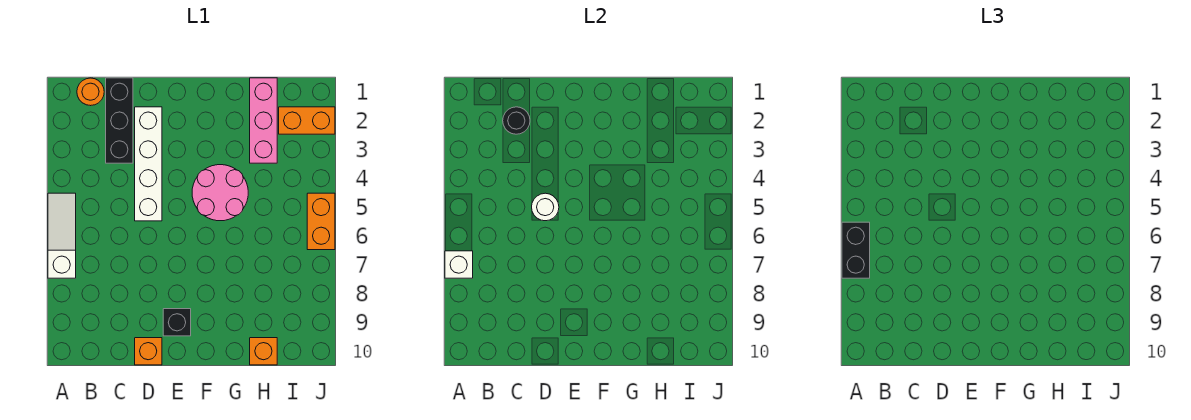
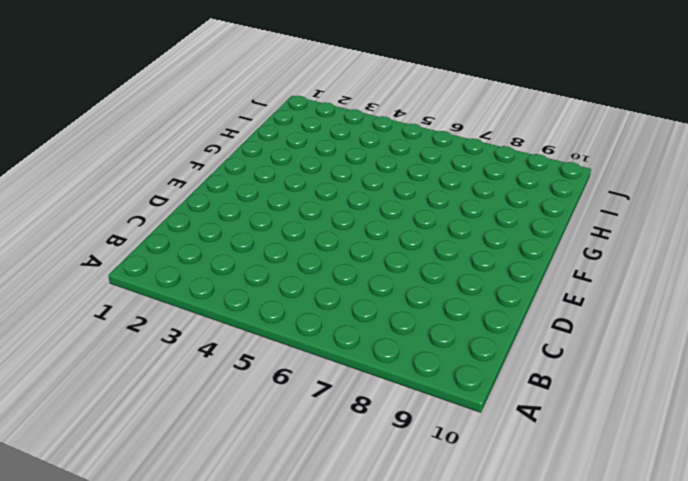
none -> white slope A5:A7 level 1 top 7
none -> orange round brick B1 level 1
none -> black brick C1:C3 level 1

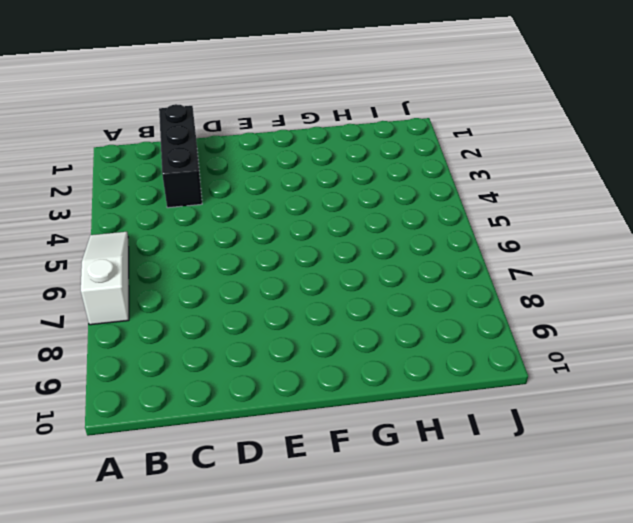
none -> orange round brick B1 level 1
none -> white brick D2:D5 level 1
none -> orange brick D10 level 1

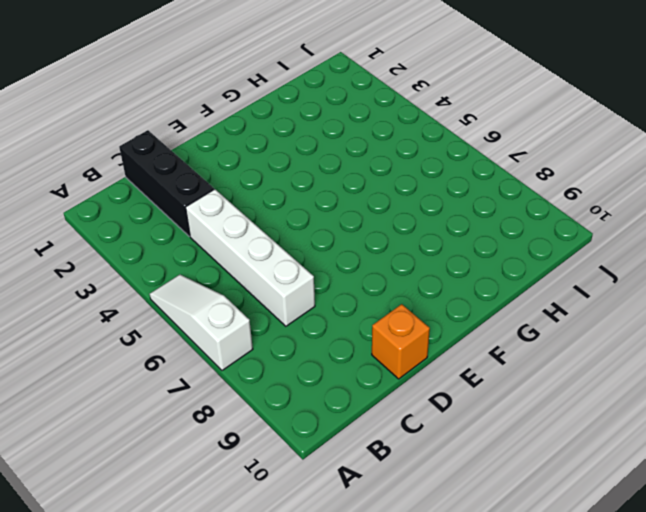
white brick C4:C7 level 1 -> white brick D2:D5 level 1
none -> orange round brick B1 level 1
none -> black brick E9 level 1
none -> pink round brick F4:G5 level 1

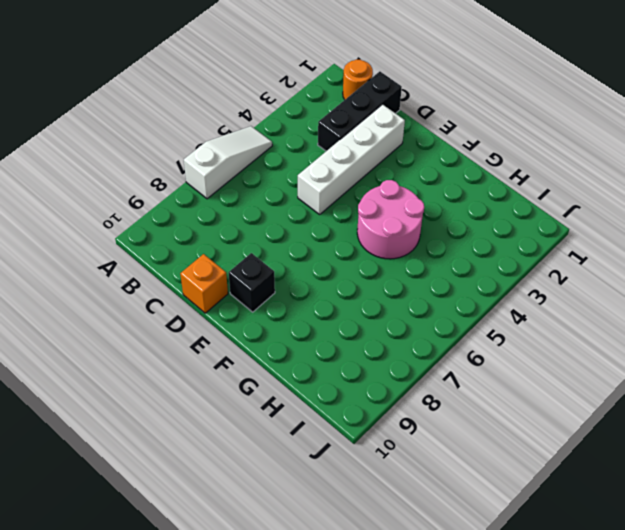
none -> pink brick H1:H3 level 1
none -> orange brick H10 level 1
none -> orange brick I2:J2 level 1

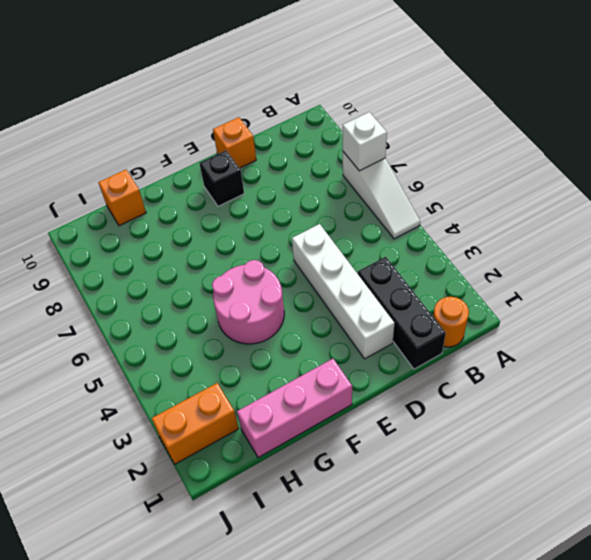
pink brick F1:H1 level 1 -> pink brick H1:H3 level 1
none -> orange brick J5:J6 level 1
none -> black round brick C2 level 2
none -> white round brick D5 level 2

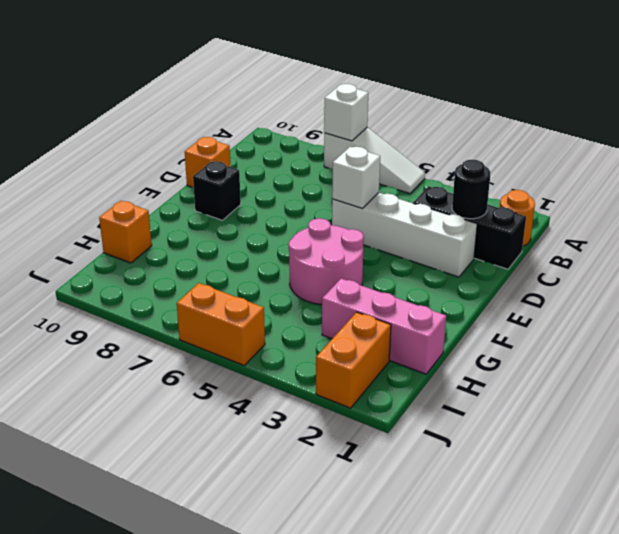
white brick D5 level 2 -> white round brick D5 level 2
none -> black brick A6:A7 level 3

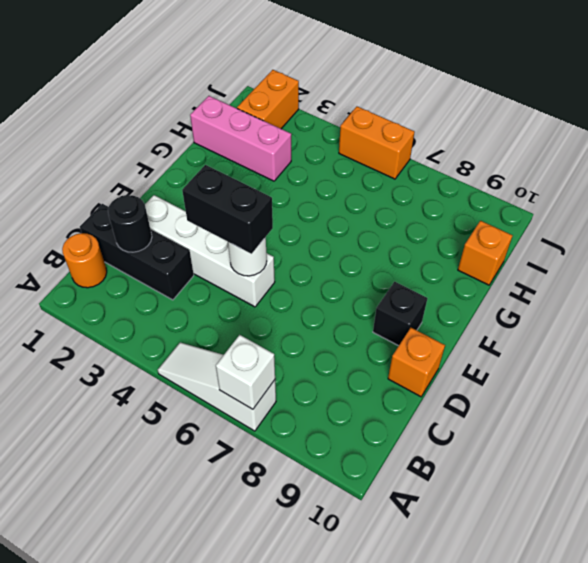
black brick D4:D5 level 3 -> black brick A6:A7 level 3
none -> pink round brick F4:G5 level 1

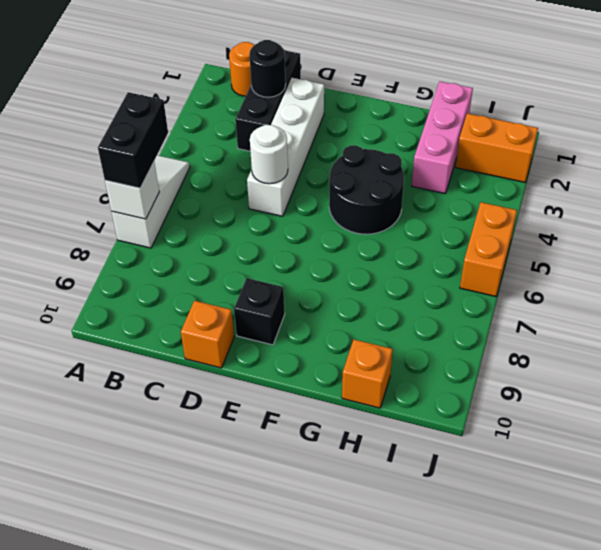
black round brick F4:G5 level 1 -> pink round brick F4:G5 level 1

